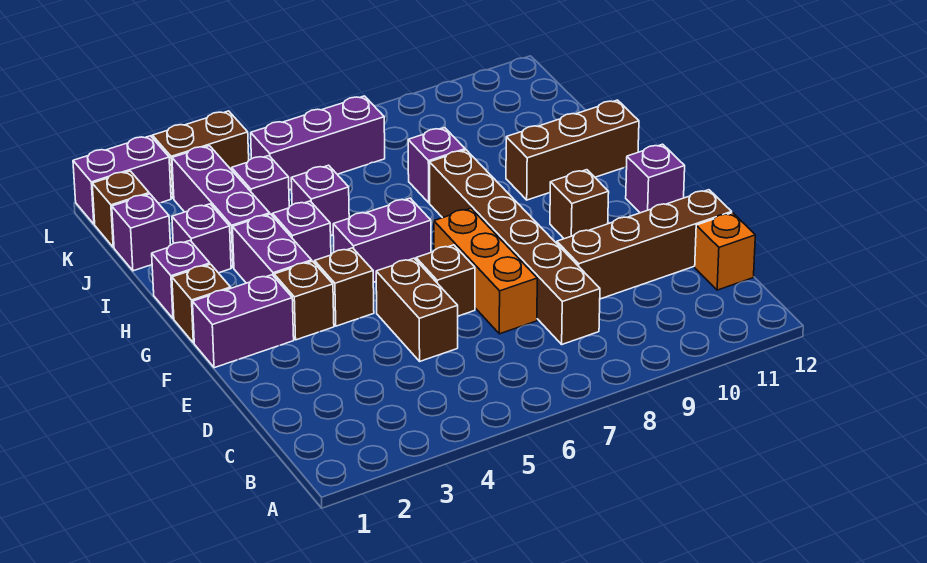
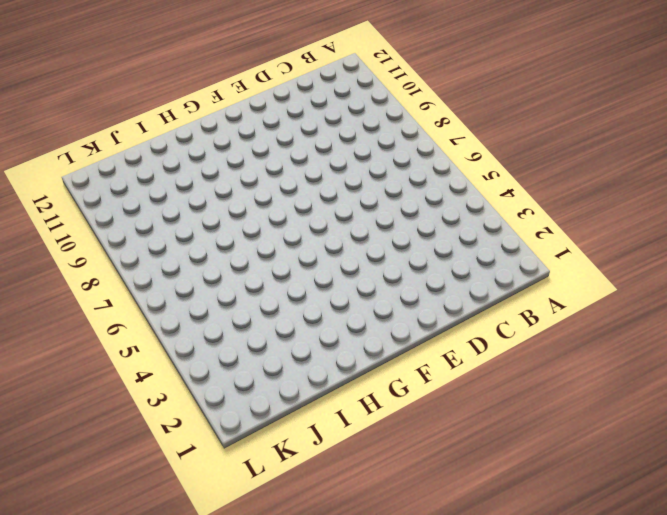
none -> brown brick C8:H8 level 1
none -> orange brick C12 level 1
none -> brown brick D5:E5 level 1

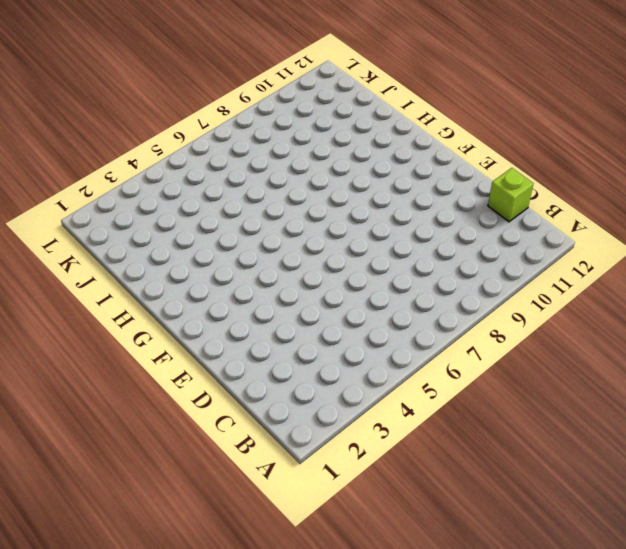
lime brick C12 level 1 -> orange brick C12 level 1
none -> brown brick C8:H8 level 1
none -> brown brick D5:E5 level 1
none -> orange brick D7:F7 level 1

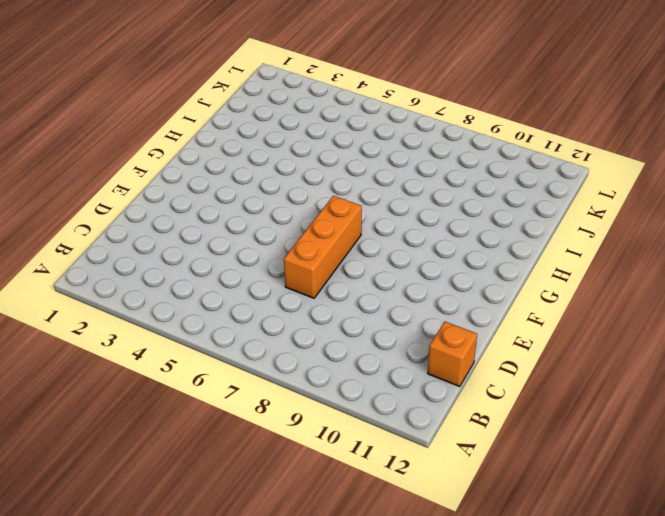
none -> brown brick C8:H8 level 1
none -> brown brick D5:E5 level 1
none -> brown brick D9:D12 level 1

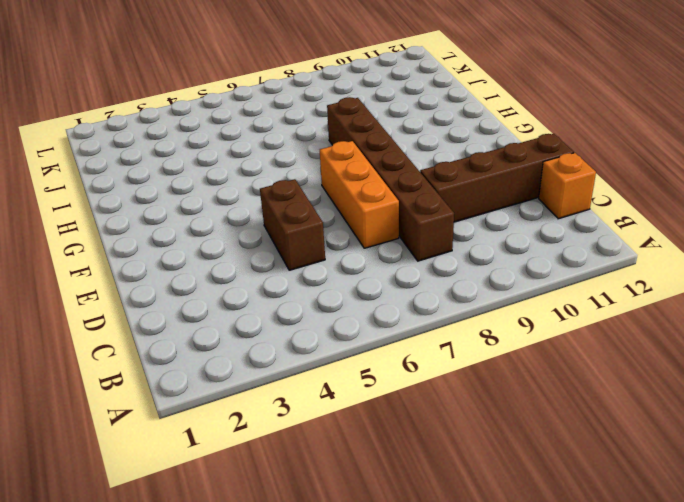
none -> brown brick E6 level 1
none -> purple brick F1:F2 level 1
none -> brown brick F3 level 1

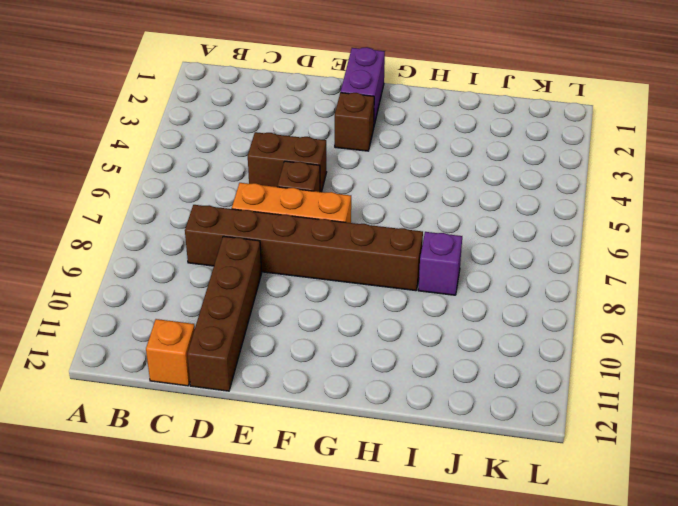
none -> brown brick F4 level 1
none -> brown brick F10 level 1
none -> purple brick F12 level 1

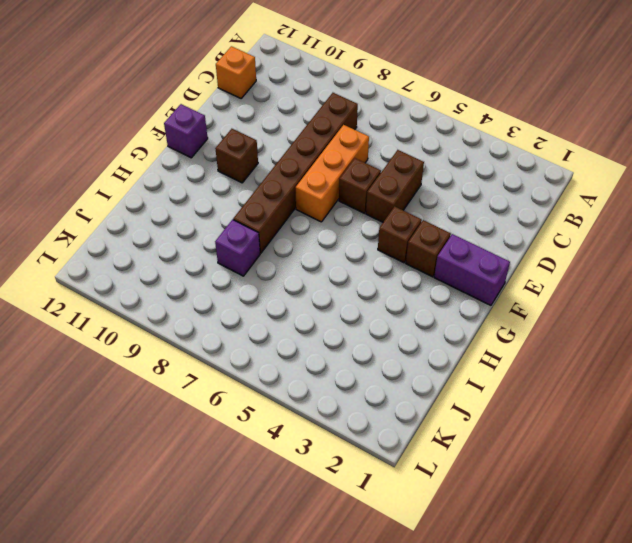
none -> brown brick D9:D12 level 1
none -> brown brick G1 level 1
none -> purple brick G3:H3 level 1

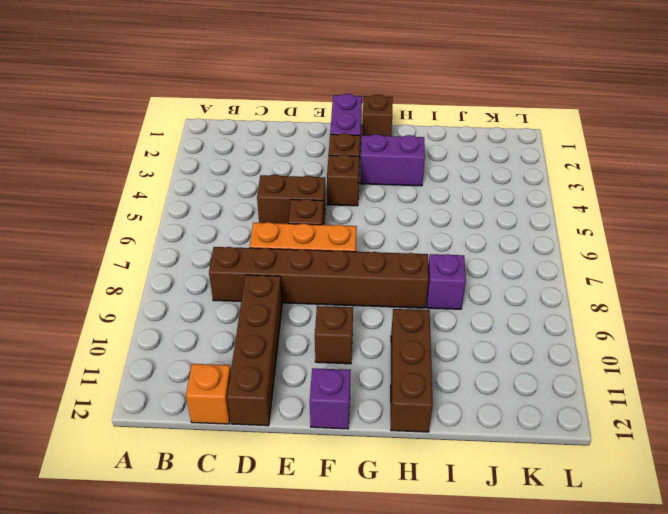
none -> purple brick G5:G6 level 1
none -> purple brick H1 level 1
none -> purple brick H4 level 1

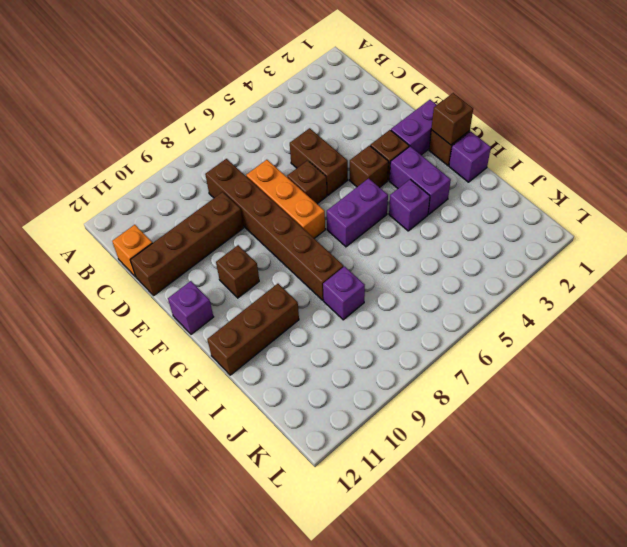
brown brick G1 level 2 -> brown brick K1 level 1
none -> purple brick I2 level 1
none -> purple brick I3:K3 level 1
none -> purple brick I5 level 1

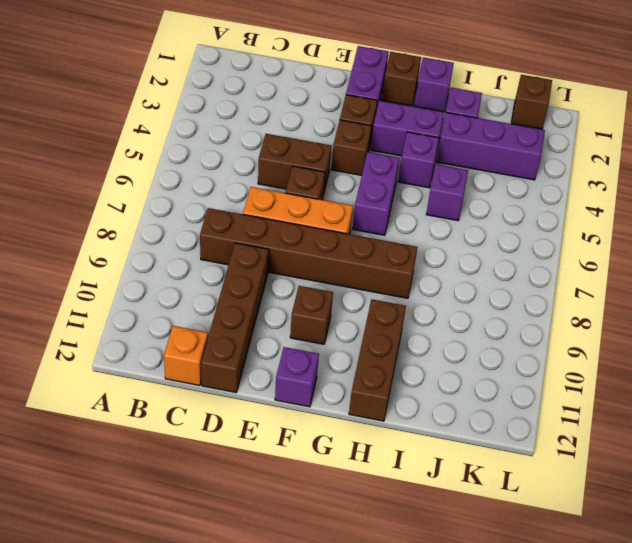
none -> purple brick I8 level 1
none -> purple brick J1 level 1
none -> purple brick J4 level 1

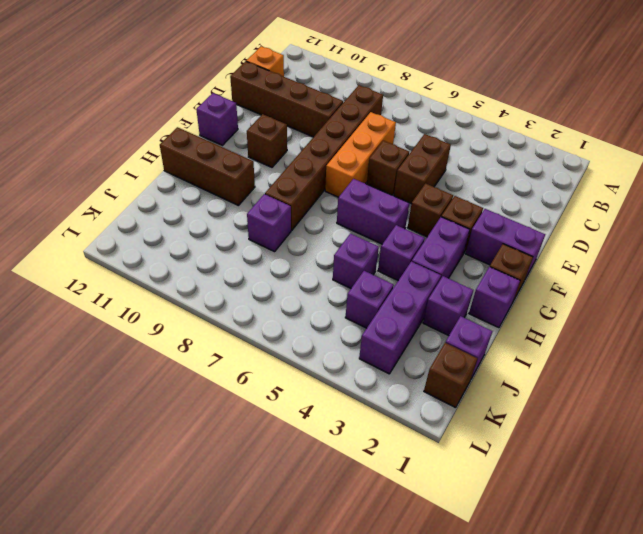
none -> purple brick K5:K7 level 1
none -> purple brick L1:L2 level 1
none -> brown brick L3:L4 level 1

